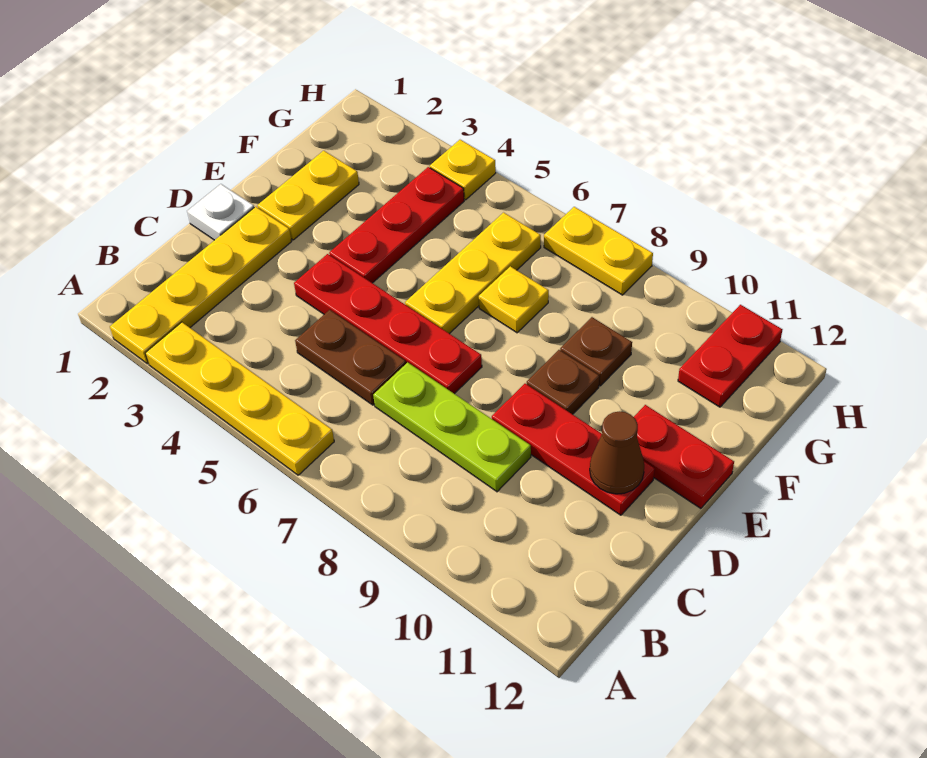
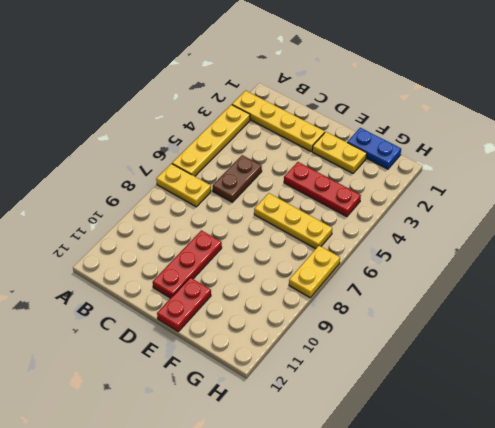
yellow plate A7:B7 level 1 -> none
blue plate F1:G1 level 1 -> none
none -> lime plate C7:C9 level 1
none -> white plate D1 level 1
none -> red plate D4:D7 level 1

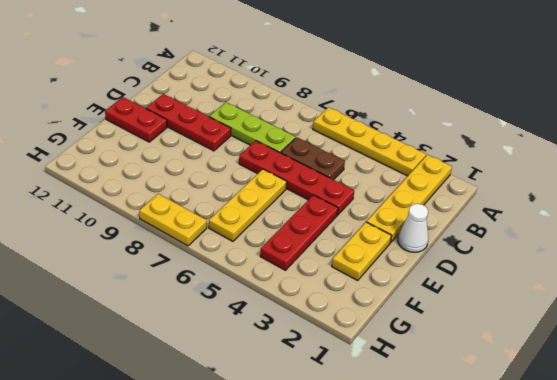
white cone D1 level 1 -> white plate D1 level 1
none -> brown plate E9 level 1
none -> yellow plate F7 level 1
none -> brown plate F9 level 1

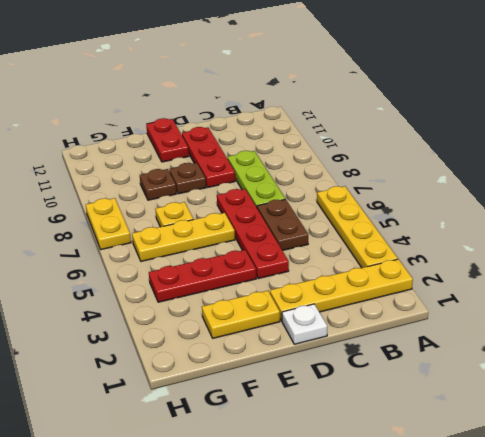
none -> red plate G11:H11 level 1
none -> yellow plate H4 level 1
none -> brown cone D11 level 2

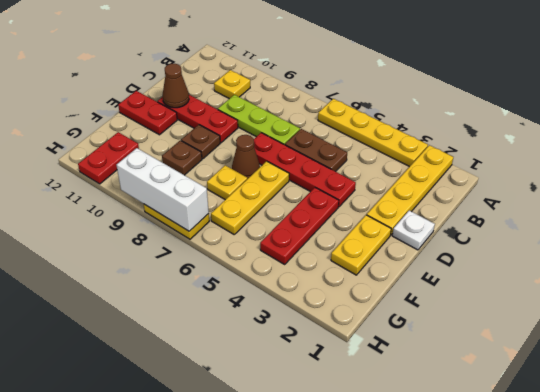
yellow plate B10 level 1 -> yellow plate H4 level 1
brown cone E7 level 1 -> none
white brick H7:H9 level 2 -> none

